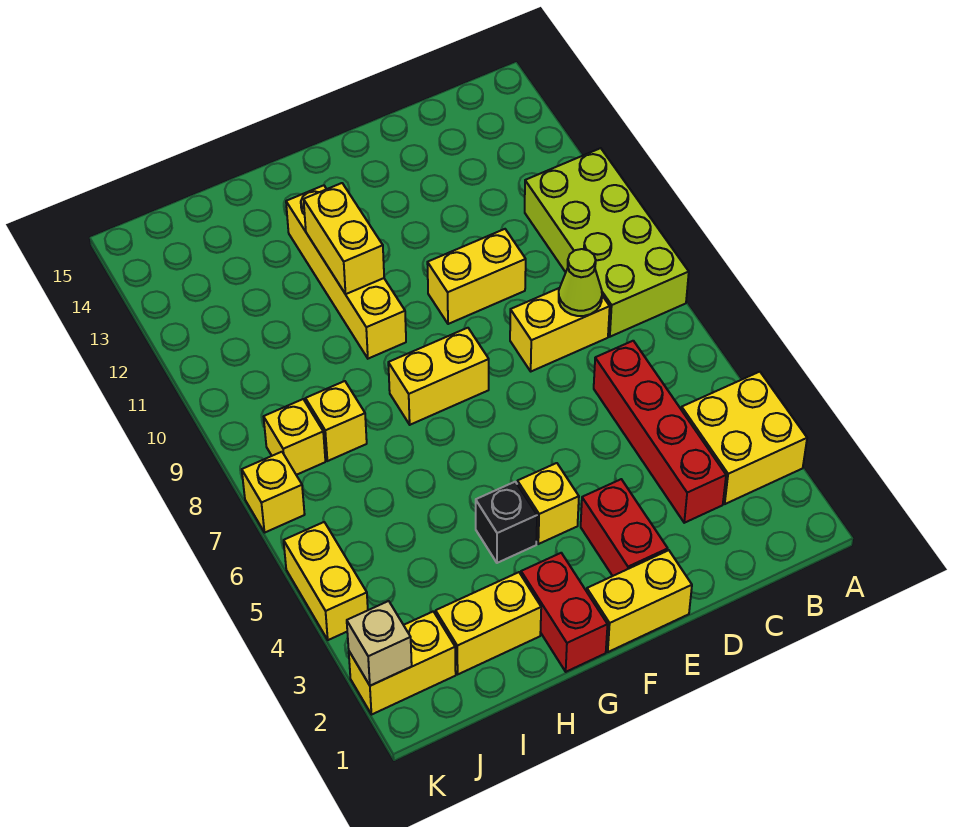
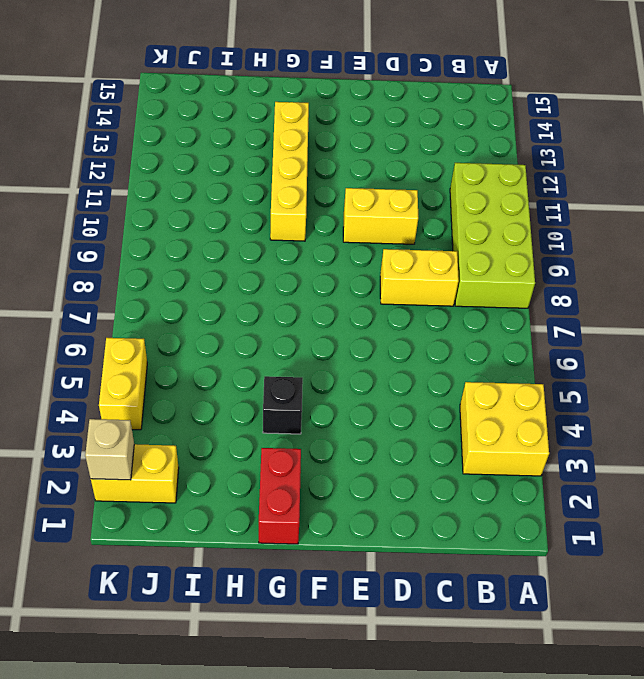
none -> red brick C3:C6 level 1
none -> yellow brick E1:F1 level 1
none -> red brick E2:E3 level 1

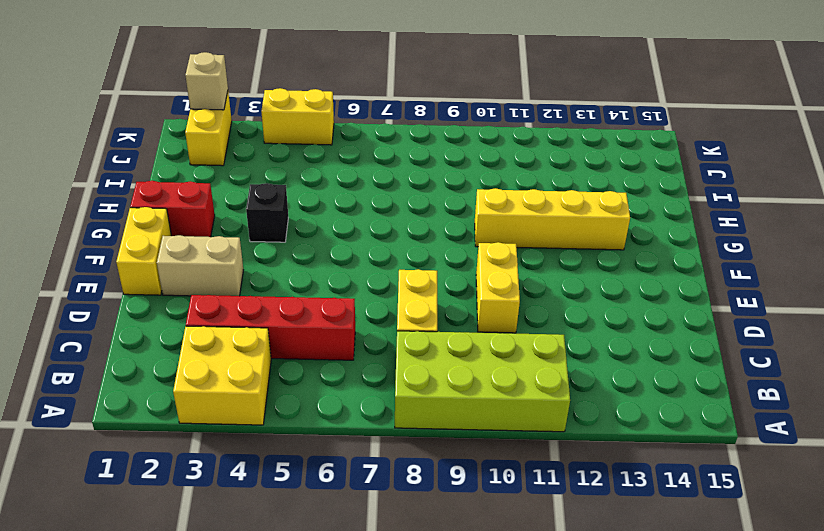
tan brick E2:E3 level 1 -> red brick E2:E3 level 1
none -> yellow brick F4 level 1
none -> yellow brick F8:G8 level 1
none -> yellow brick H2:I2 level 1

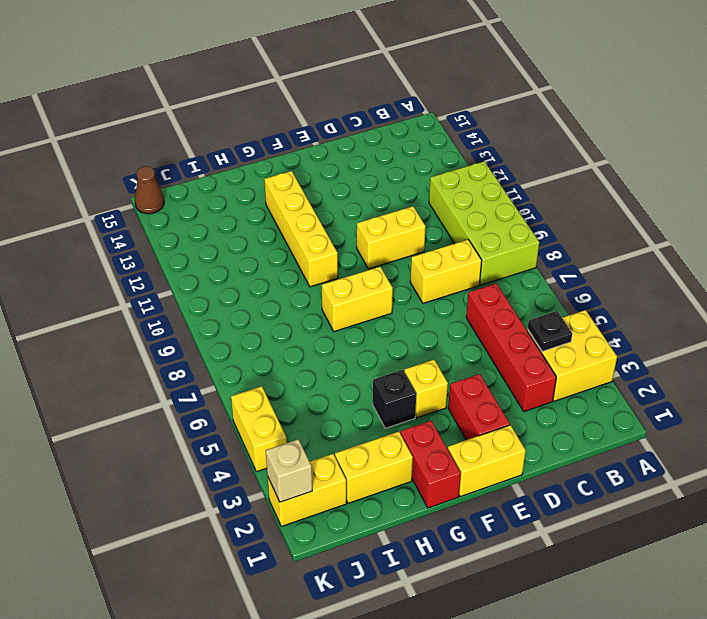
black plate B4 level 2 -> none
brown cone K15 level 1 -> none
none -> yellow brick I8 level 1
none -> yellow brick J8 level 1
none -> yellow brick K7 level 1

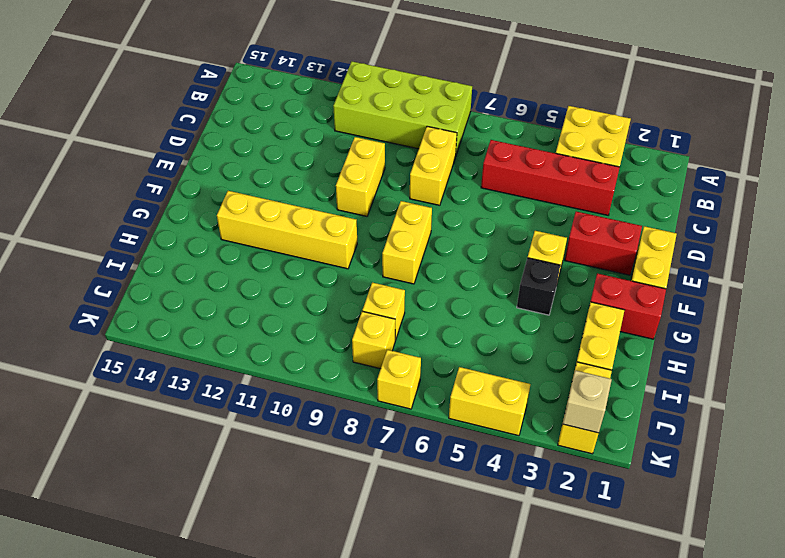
none -> lime cone C8 level 2
none -> yellow brick G11:G12 level 2

